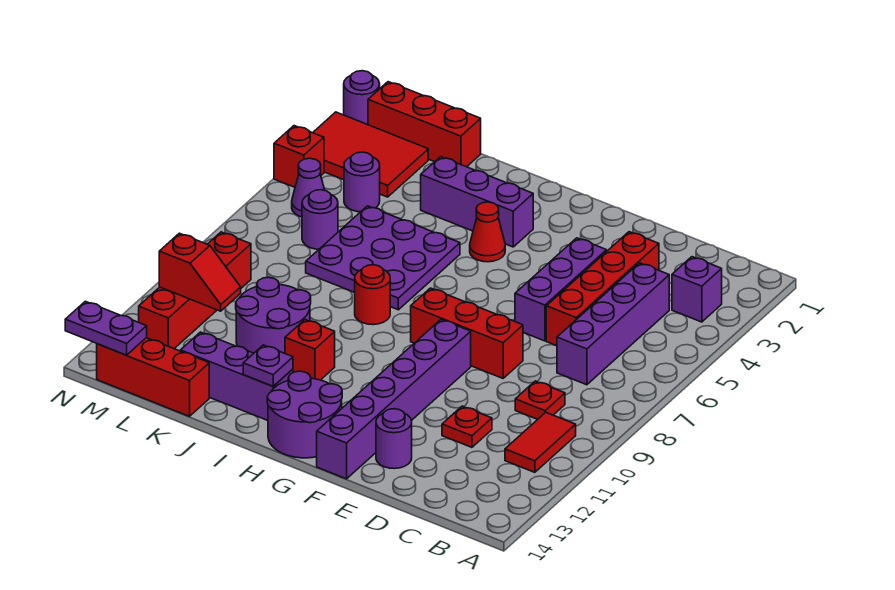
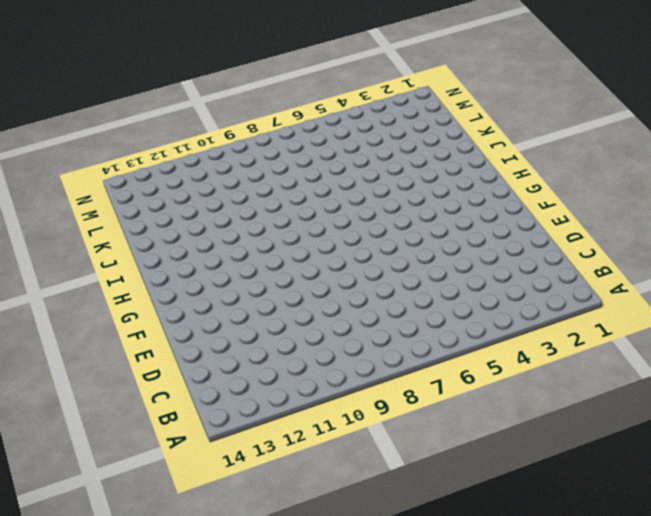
none -> purple brick B3 level 1
none -> red tile B10:B11 level 1
none -> purple brick C4:C7 level 1
none -> red plate C9 level 1

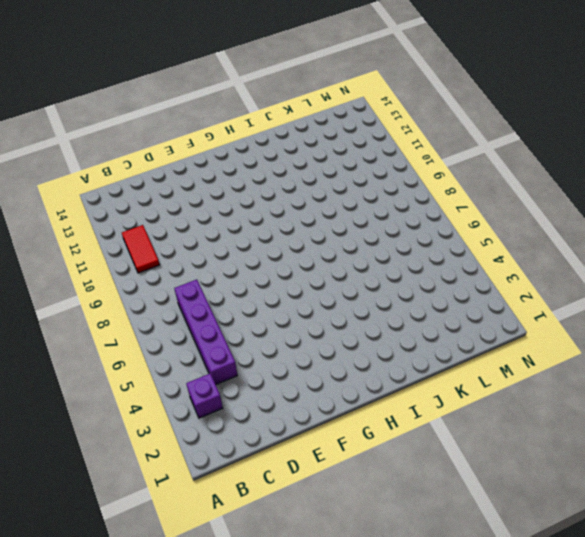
none -> red plate C9 level 1
none -> red brick D3:D6 level 1
none -> red plate D11 level 1
none -> purple brick E4:E6 level 1

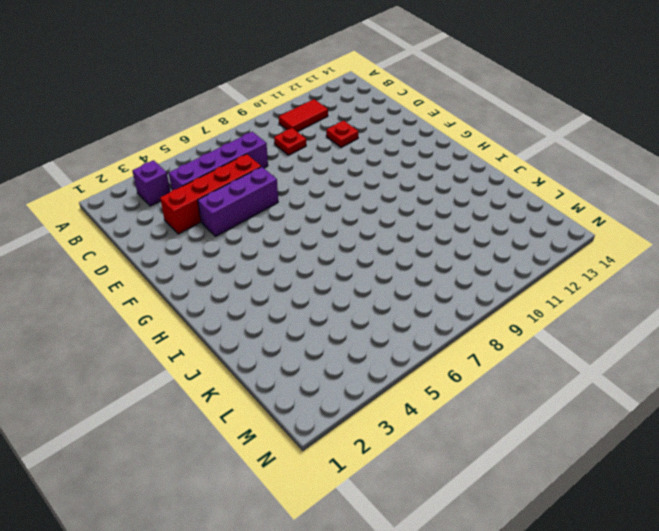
none -> red brick E8:G8 level 1
none -> purple round brick E13 level 1
none -> purple brick F9:F14 level 1
none -> purple round brick G13:H14 level 1

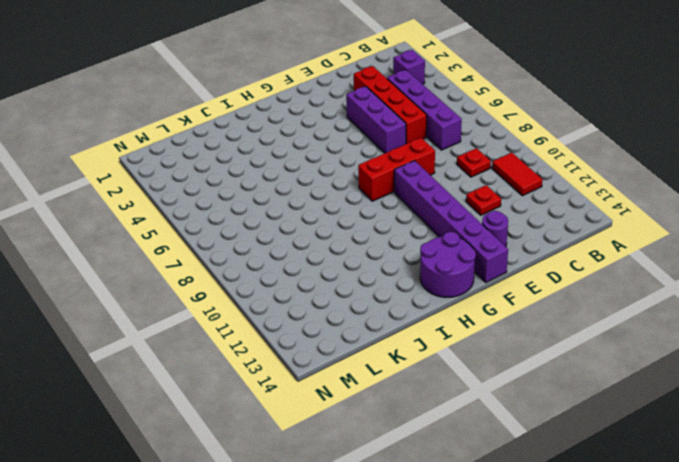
none -> purple brick H3:J3 level 1
none -> red cone H4 level 1
none -> purple plate I5:K7 level 1
none -> red round brick I8 level 1

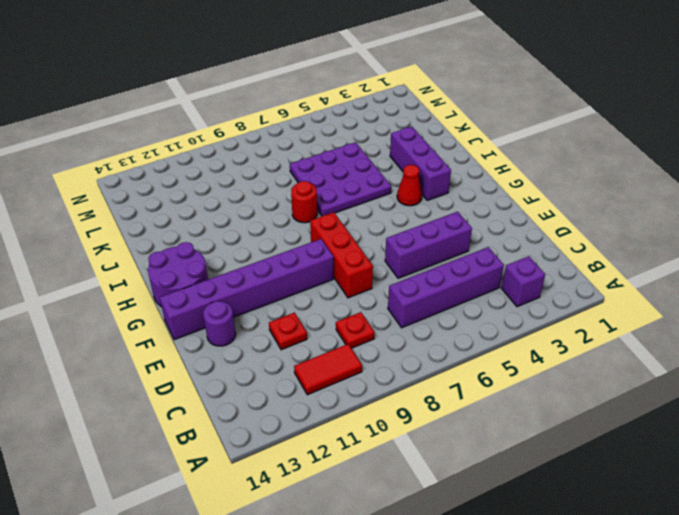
none -> red brick D3:D6 level 1
none -> red brick I11 level 1
none -> purple brick I13:K13 level 1
none -> purple round brick J10:K11 level 1

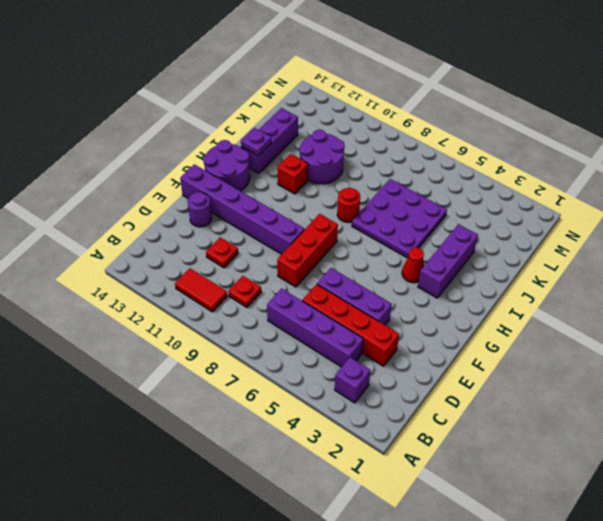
none -> red brick K1:M1 level 1
none -> red brick K14:M14 level 1
none -> red tile L2:N3 level 1
none -> purple round brick L4 level 1

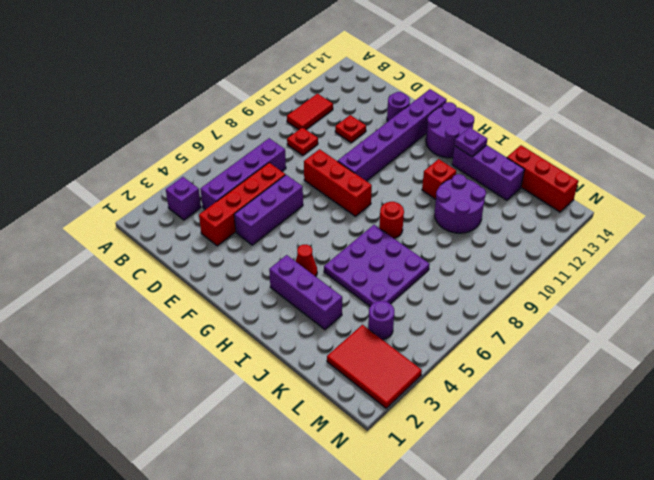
none -> red brick K1:M1 level 1
none -> purple round brick L6 level 1
none -> purple cone M5 level 1
none -> red brick M9:M12 level 1

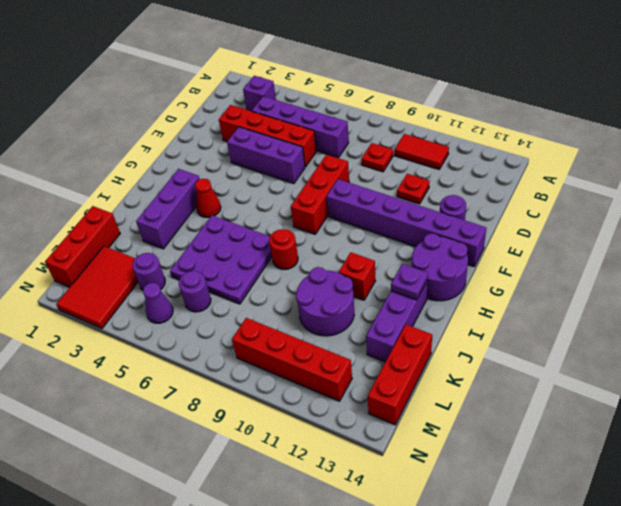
none -> purple round brick N1 level 1
none -> red brick N4 level 1
none -> red slope L11:M11 level 2 top M
none -> purple plate M14:N14 level 2

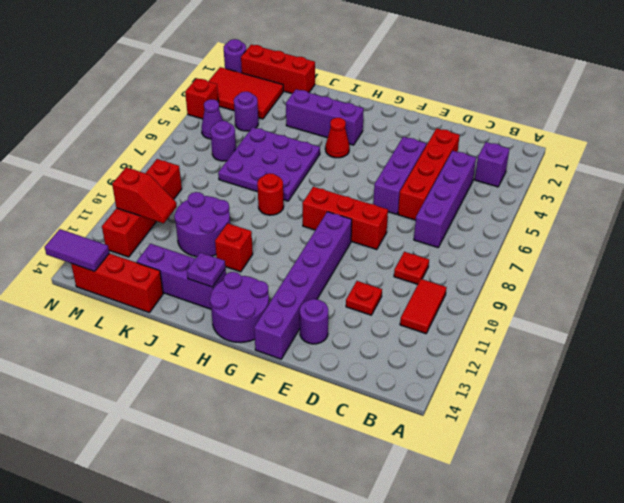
purple tile M14:N14 level 2 -> purple plate M14:N14 level 2

